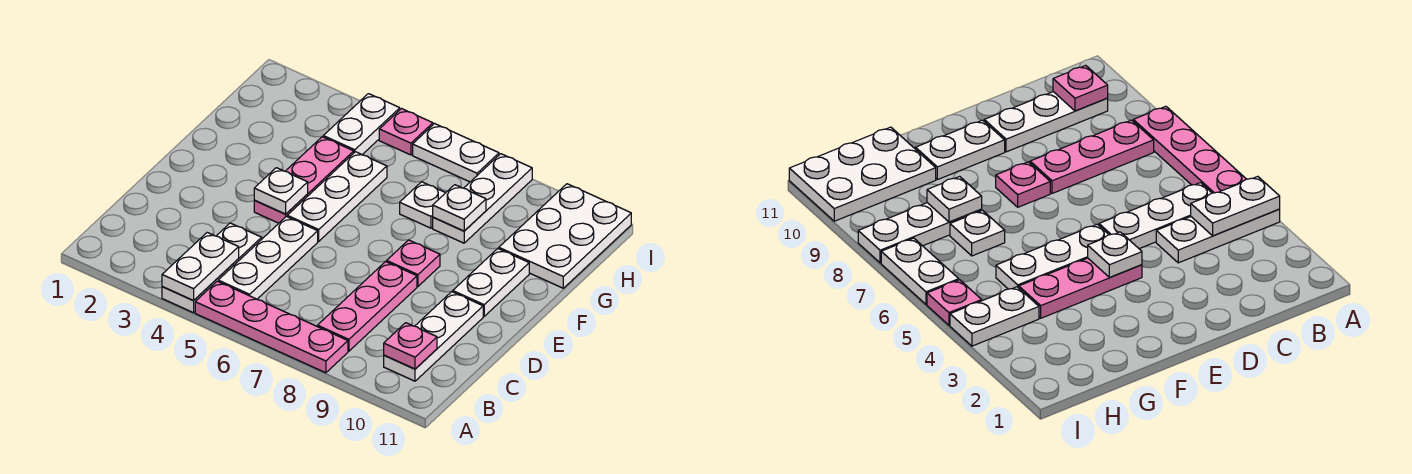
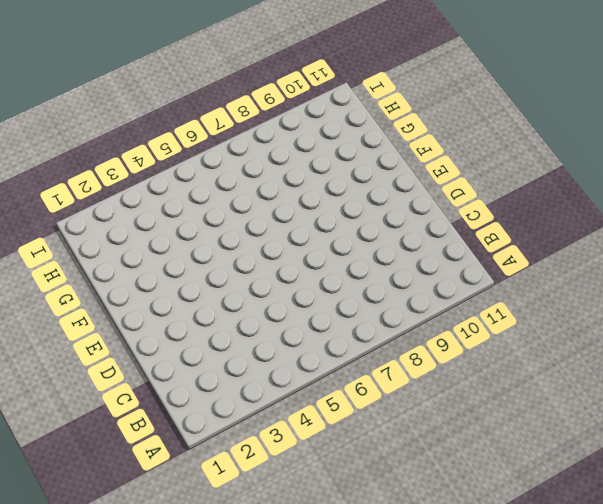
none -> white plate A4:C4 level 1
none -> pink plate A5:A8 level 1
none -> white plate B5:D5 level 1

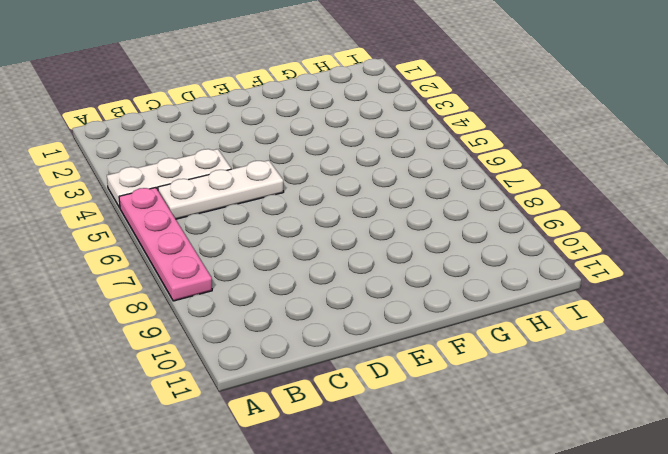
none -> pink plate B8:D8 level 1
none -> white plate B10:D10 level 1
none -> pink plate E4:G4 level 1

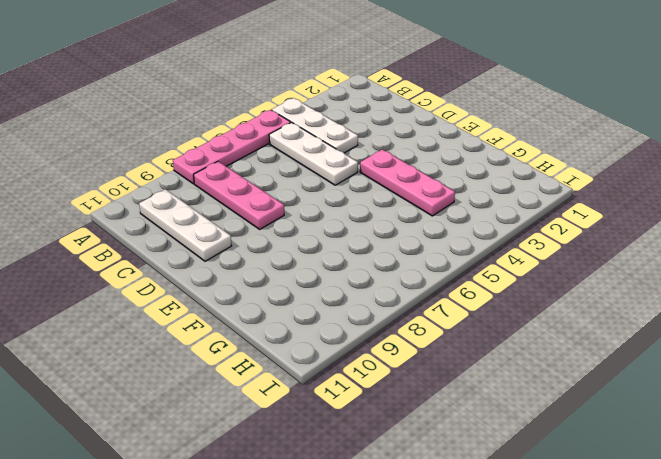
none -> white plate E5:G5 level 1
none -> pink plate E8 level 1
none -> white plate E10:F10 level 1

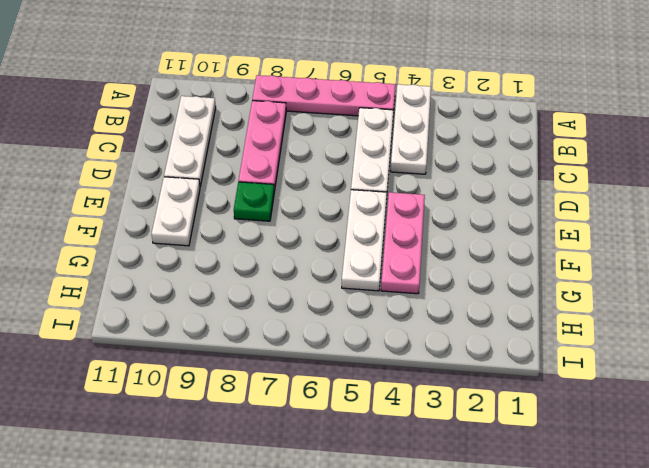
green plate E8 level 1 -> pink plate E8 level 1
none -> white plate G7 level 1
none -> white plate G8:I8 level 1
none -> white plate G10:I11 level 1

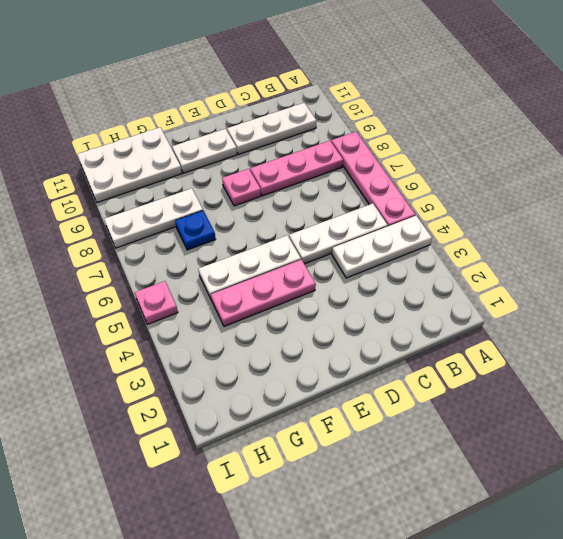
blue plate G7 level 1 -> white plate G7 level 1
none -> white plate H4:I4 level 1
none -> white plate I6:I7 level 1
none -> white plate A4:B4 level 2

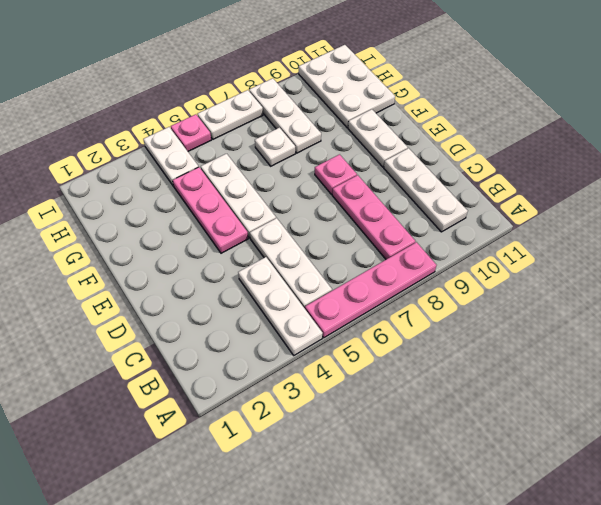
none -> white plate A4:B4 level 2
none -> pink plate B10 level 2
none -> white plate E4 level 2

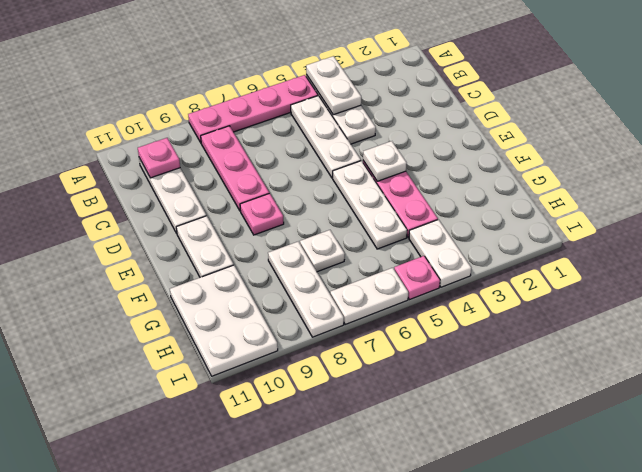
none -> white plate G8 level 2

